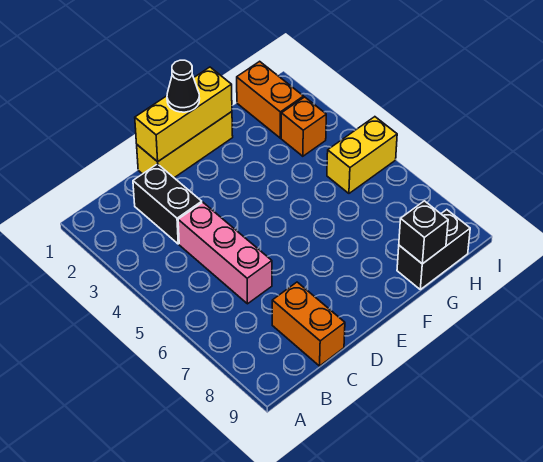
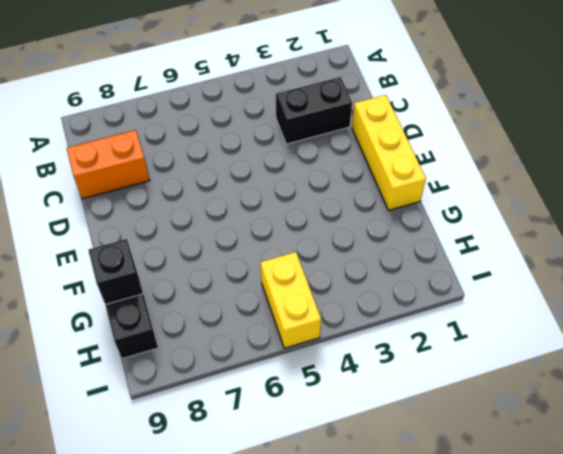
none -> pink brick C4:C6 level 1
none -> orange brick H1:H2 level 1

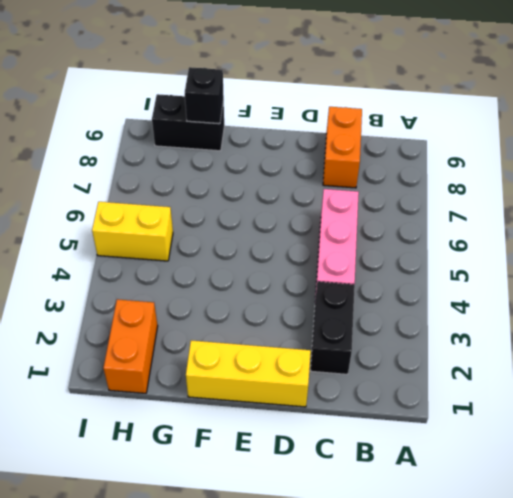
none -> orange brick H3 level 1
none -> yellow brick D1:F1 level 2

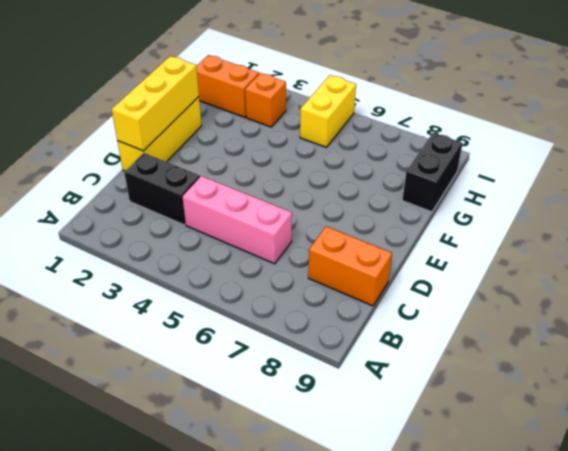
none -> black brick G9 level 2
none -> black cone E1 level 3

